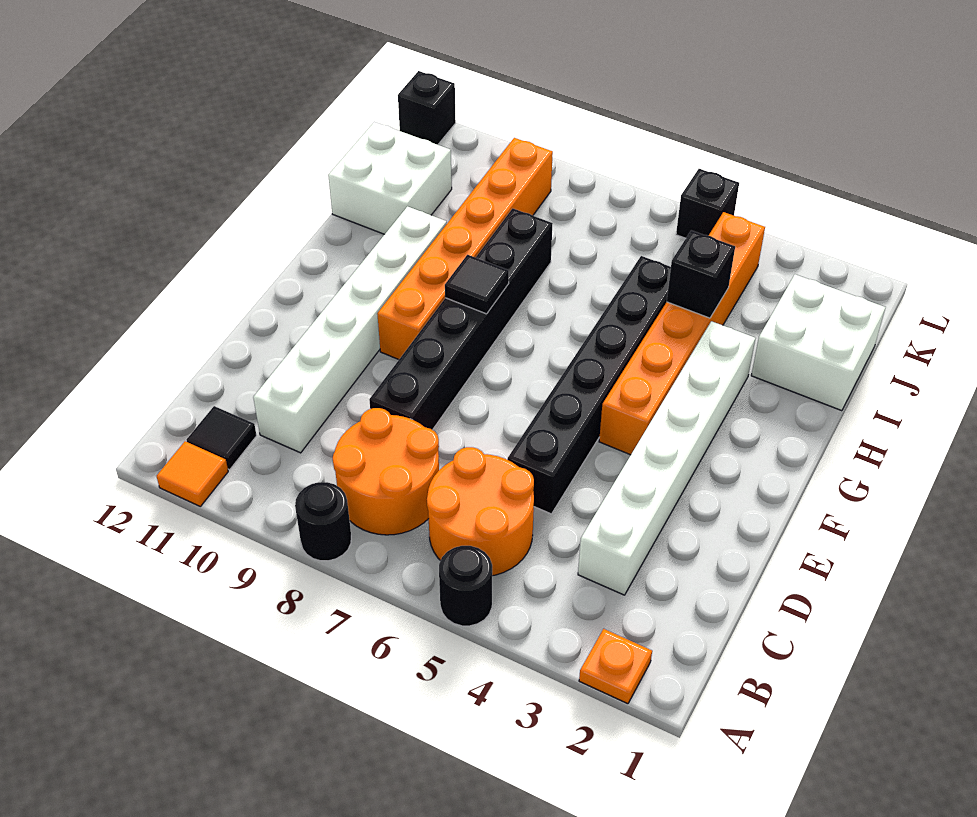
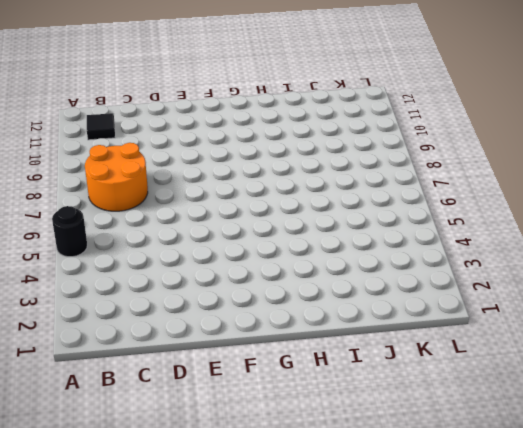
none -> orange plate A2 level 1
none -> black round brick A8 level 1
none -> orange tile A11 level 1

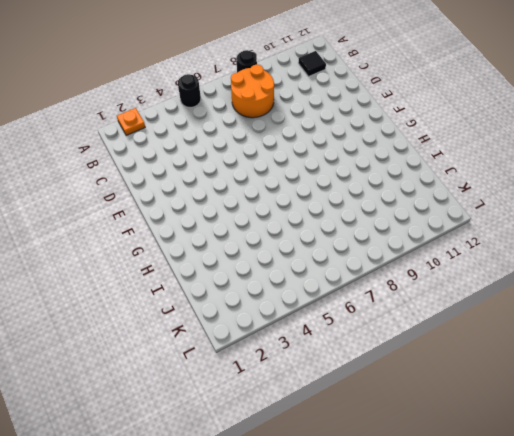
none -> orange tile A11 level 1
none -> orange round brick B5:C6 level 1
none -> white brick C3:H3 level 1

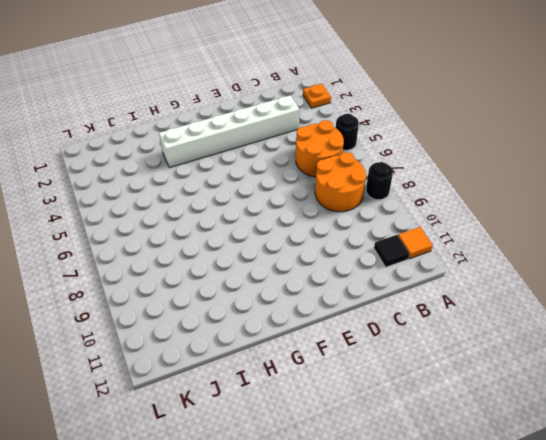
none -> white brick C10:H10 level 1
none -> black brick D5:I5 level 1
none -> black brick D8:I8 level 1

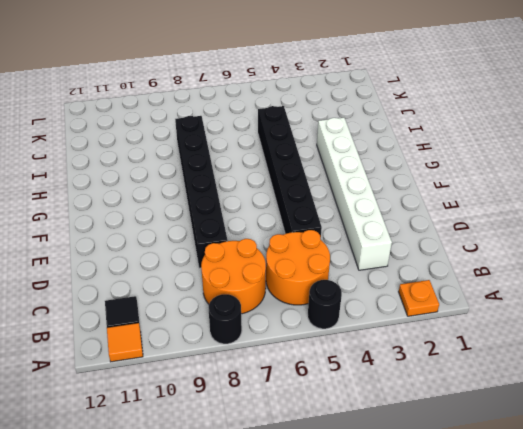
none -> white brick C10:H10 level 1
none -> orange brick F4:K4 level 1
none -> orange brick F9:K9 level 1

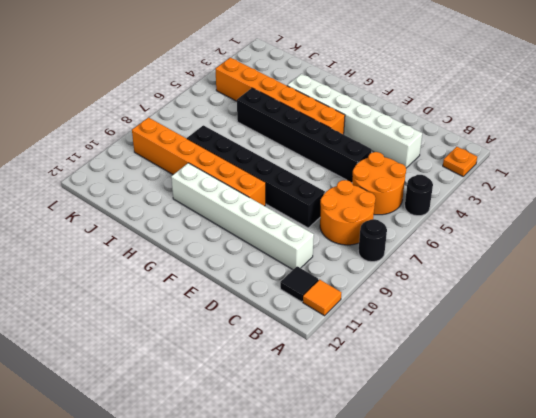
none -> white brick I1:J2 level 1
none -> white brick I11:J12 level 1
none -> black brick L5 level 1

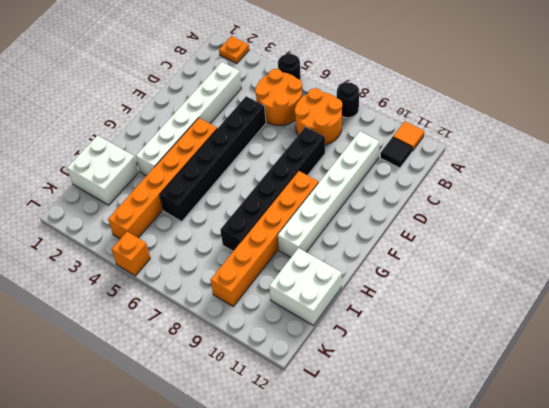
orange brick L5 level 1 -> black brick L5 level 1
none -> black brick L12 level 1
none -> black tile G8 level 2
none -> black brick I4 level 2

